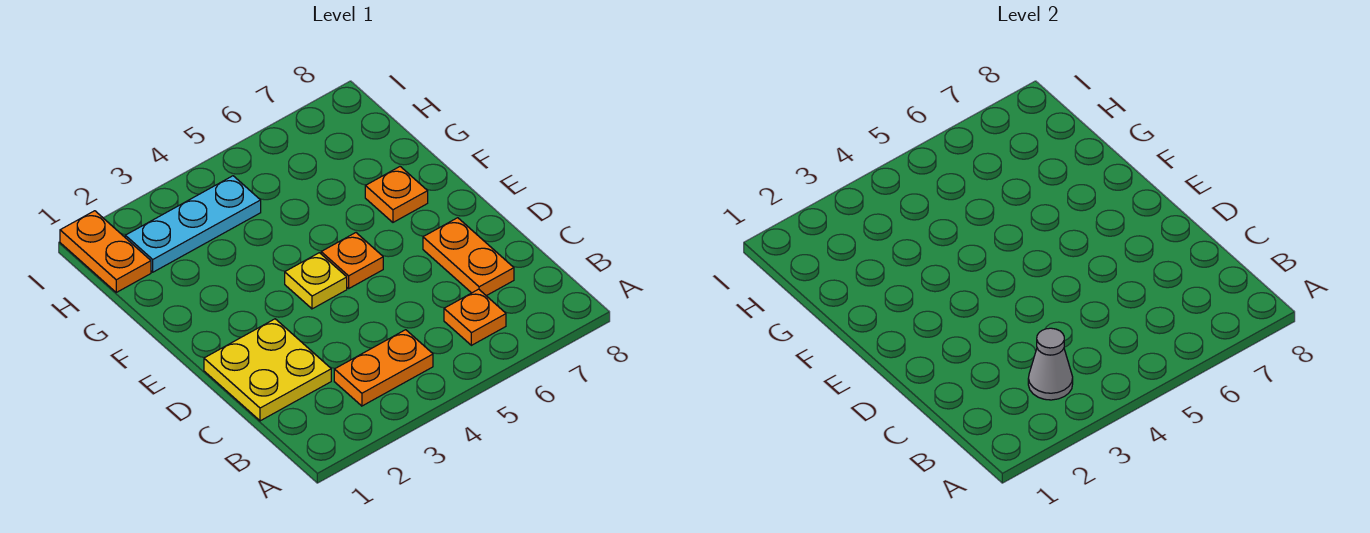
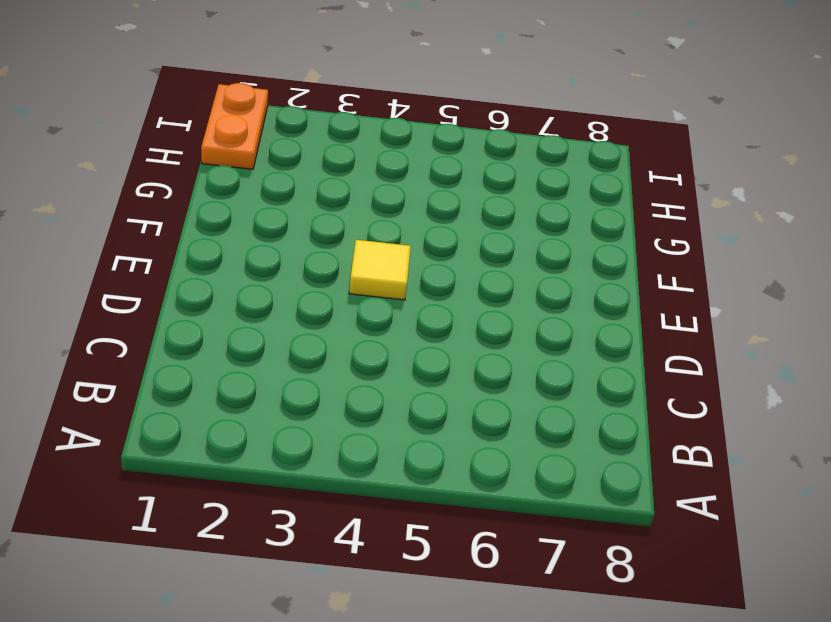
yellow tile E4 level 1 -> yellow plate E4 level 1
none -> orange plate B3:B4 level 1
none -> orange plate B6 level 1

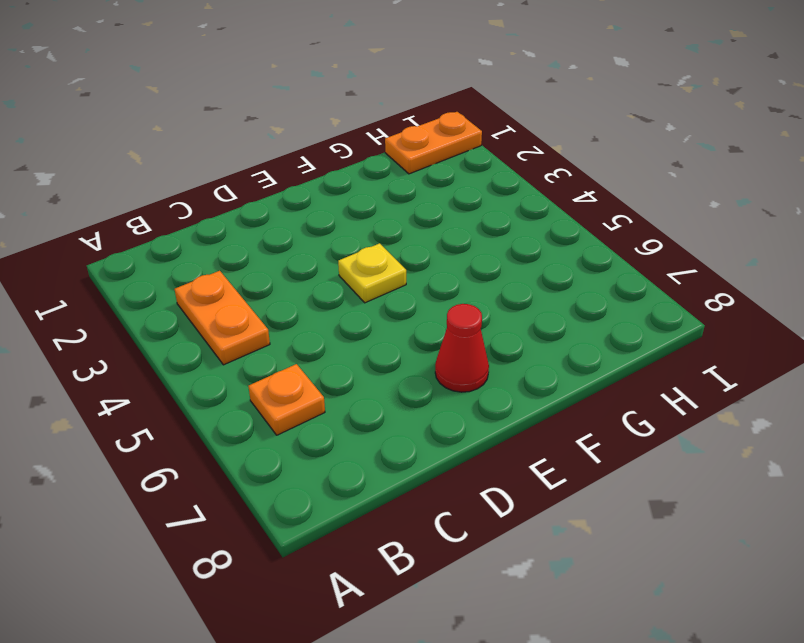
red cone E7 level 1 -> none
none -> yellow plate C1:D2 level 1
none -> orange plate C7:D7 level 1

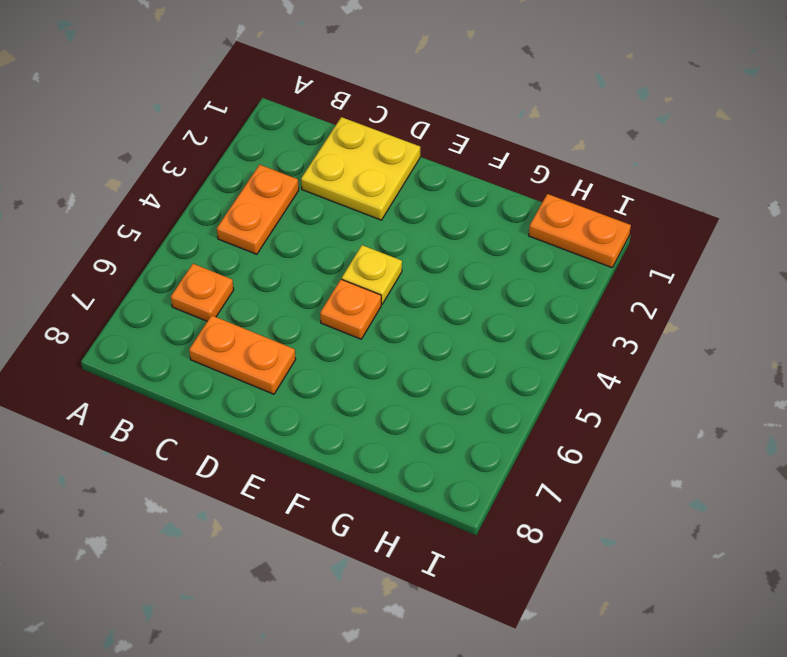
none -> orange plate F7 level 1
none -> cyan plate H2:H4 level 1

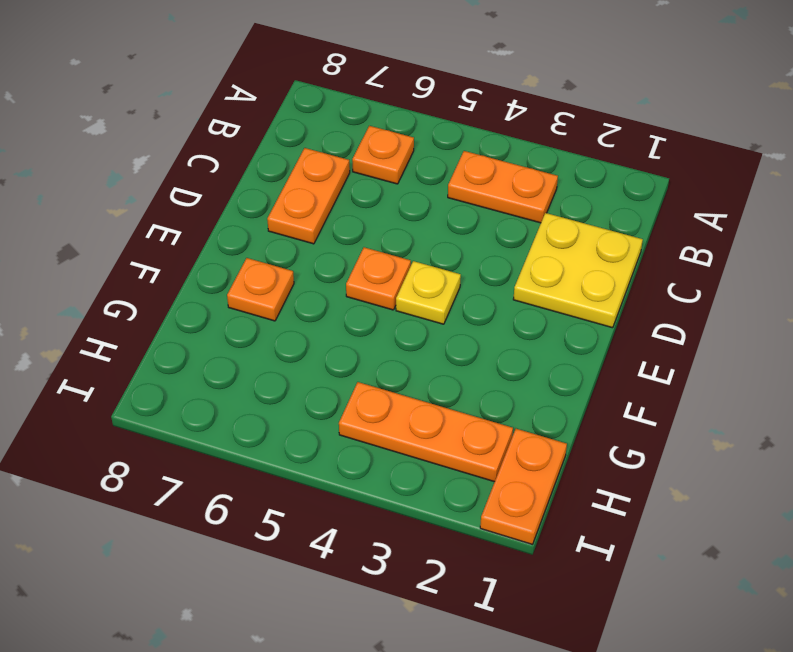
orange plate H2:H4 level 1 -> cyan plate H2:H4 level 1
none -> grey cone B3 level 2

